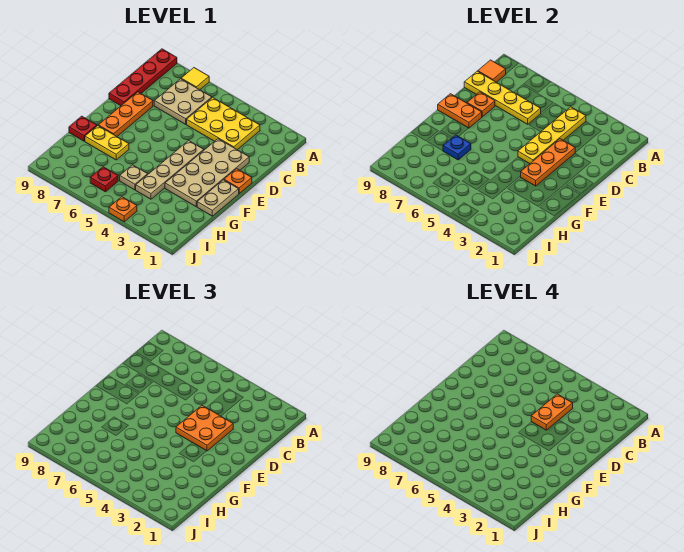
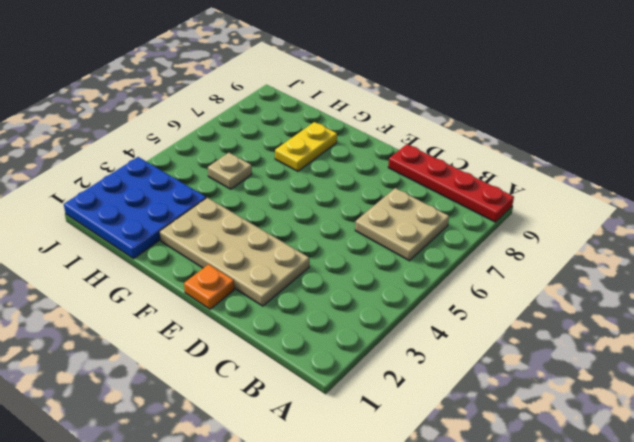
blue plate H1:J3 level 1 -> none
none -> yellow tile A7 level 1
none -> yellow plate B3:C5 level 1
none -> orange plate D8:F8 level 1

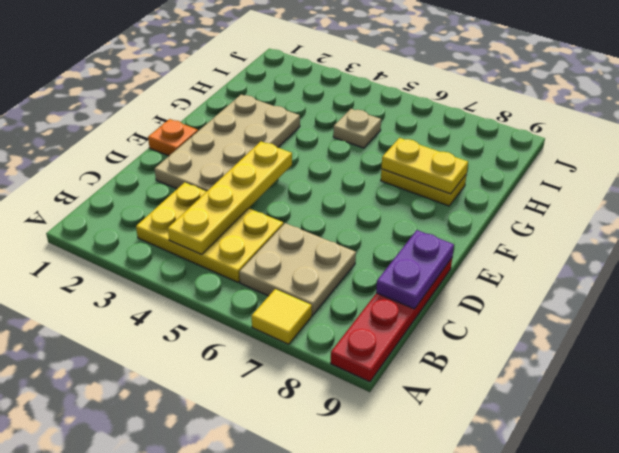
purple plate C9:D9 level 2 -> yellow plate C6:C9 level 2
yellow plate G7:G8 level 2 -> blue plate G7 level 2
none -> orange plate D8:F8 level 1
none -> tan plate E4:H4 level 1
none -> tan plate F1:G1 level 1

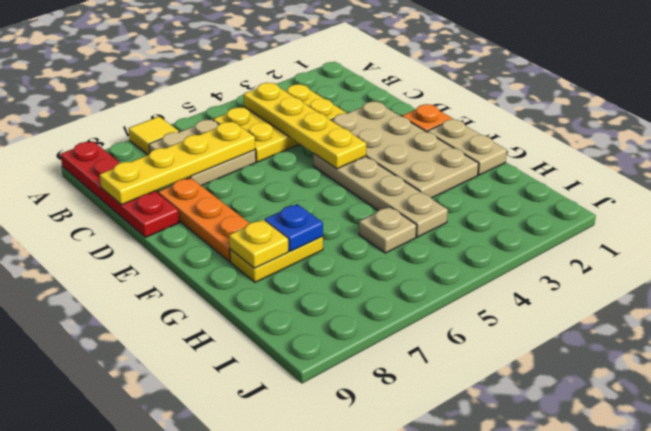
yellow plate G8 level 2 -> none
none -> red plate G9 level 1
none -> red plate I6 level 1
none -> orange plate J4 level 1

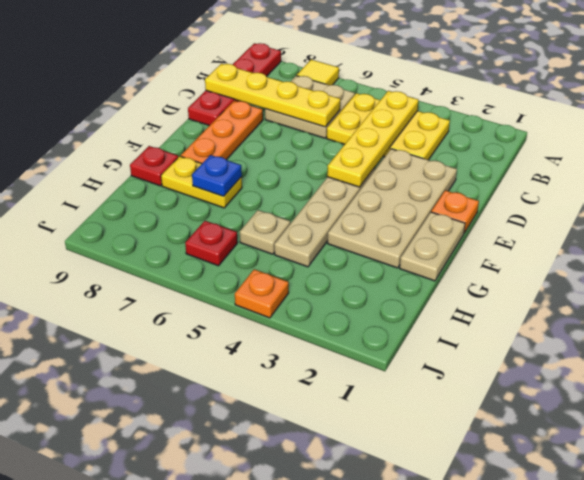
none -> orange tile B9 level 2
none -> orange plate D3:F3 level 2
none -> orange plate D8 level 2

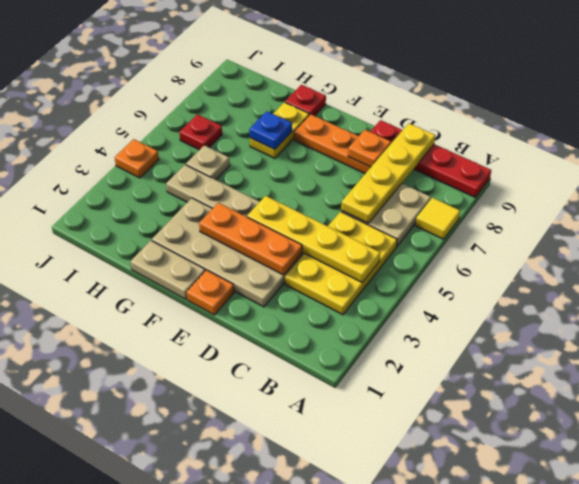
none -> orange tile B9 level 2
none -> orange plate E8:E9 level 2
none -> orange plate D3:E4 level 3

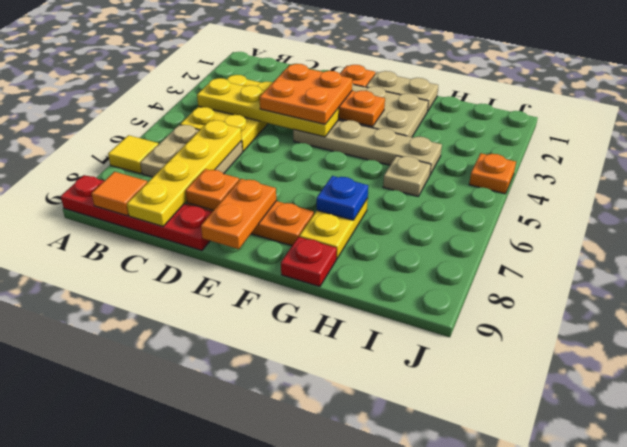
none -> red plate I6 level 1
none -> orange plate C4:D4 level 4

